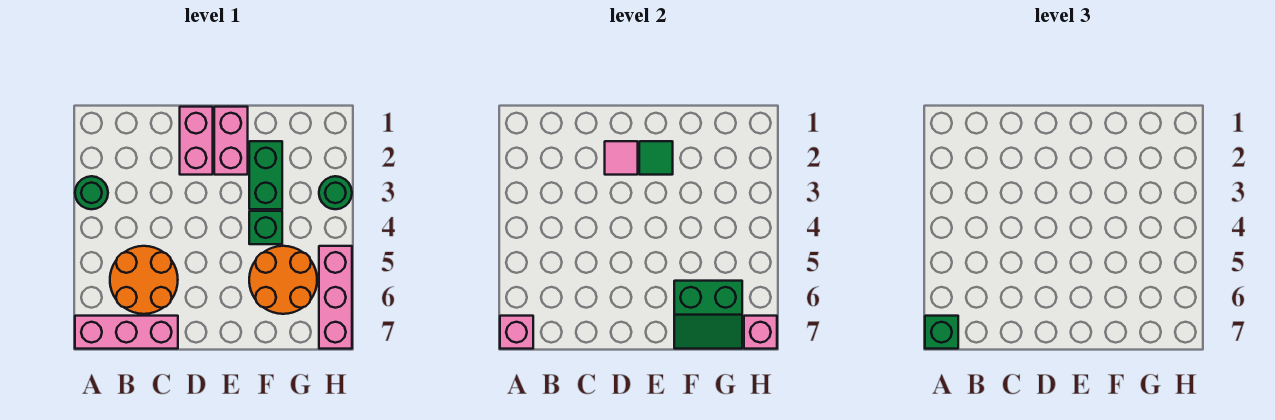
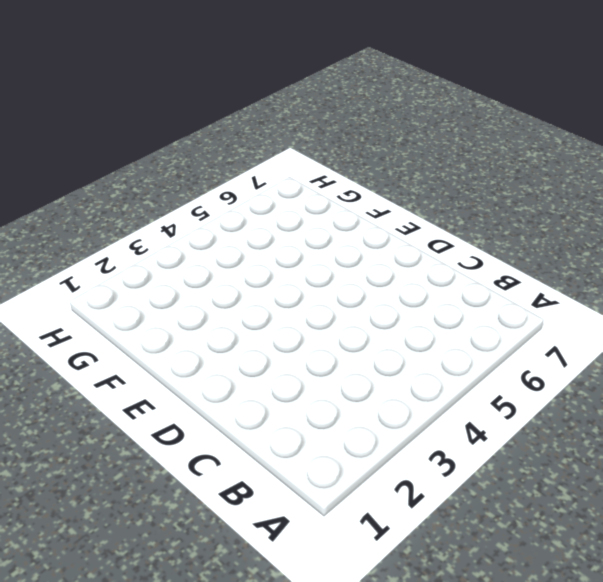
none -> green round brick A3 level 1
none -> pink brick A7:C7 level 1
none -> orange round brick B5:C6 level 1

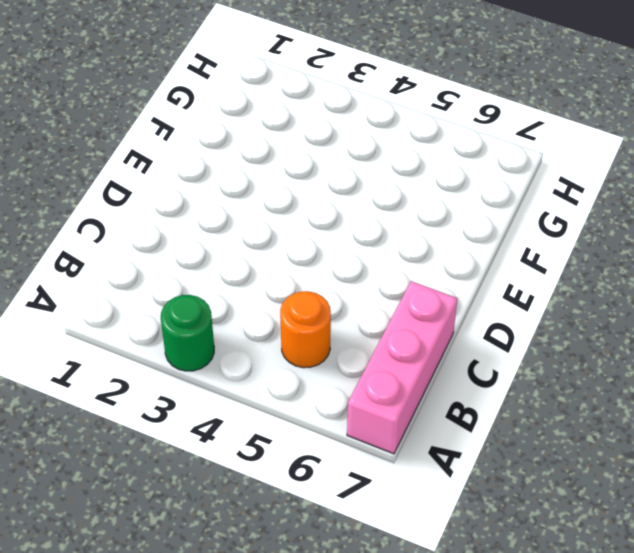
orange round brick B5 level 1 -> orange round brick B5:C6 level 1
none -> pink brick D1:D2 level 1
none -> pink brick E1:E2 level 1
none -> green brick F2:F3 level 1

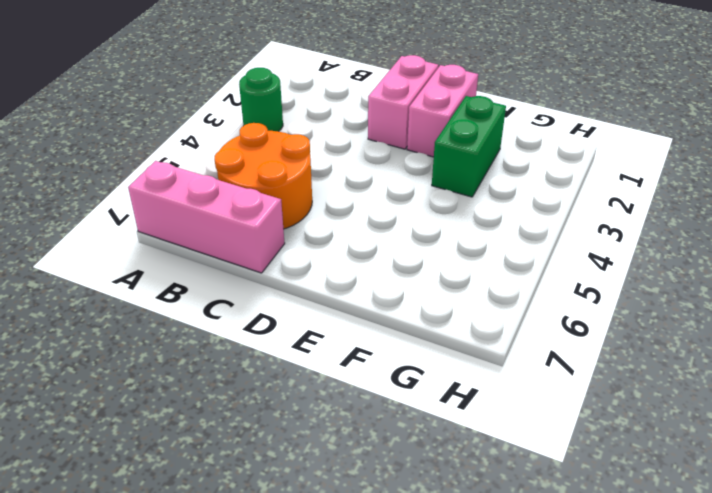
none -> green brick F4 level 1
none -> orange round brick F5:G6 level 1
none -> green round brick H3 level 1

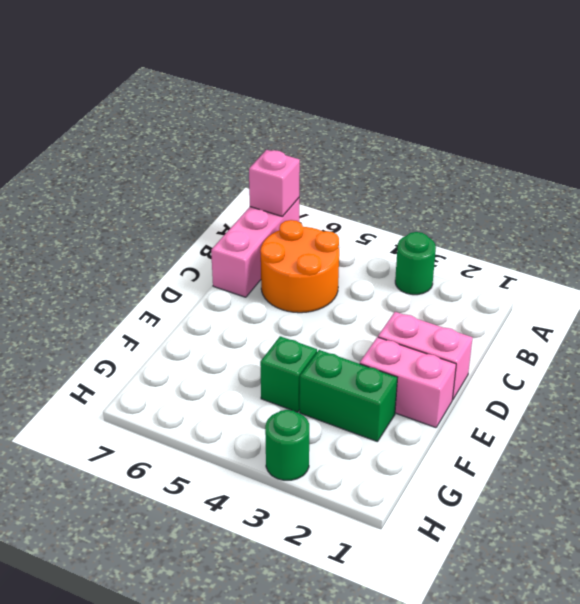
none -> orange round brick F5:G6 level 1
none -> pink brick H5:H7 level 1
none -> pink tile D2 level 2

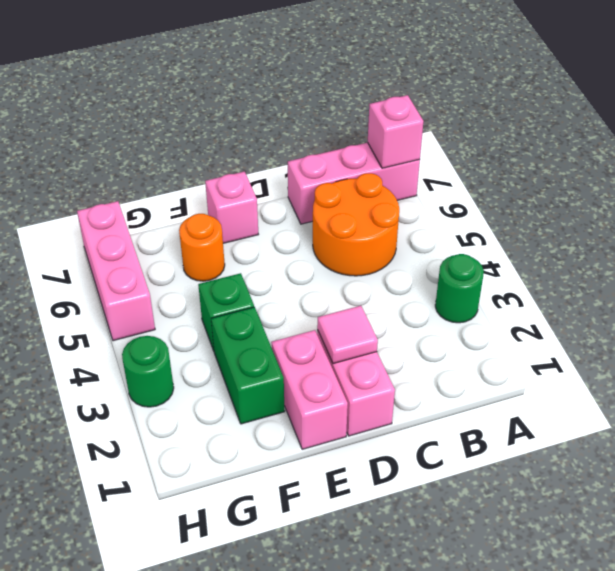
pink brick E7 level 1 -> pink brick H7 level 2
orange round brick F6 level 1 -> orange round brick F5:G6 level 1
none -> green tile E2 level 2
none -> green slope F6:G7 level 2 top 6
none -> green brick A7 level 3

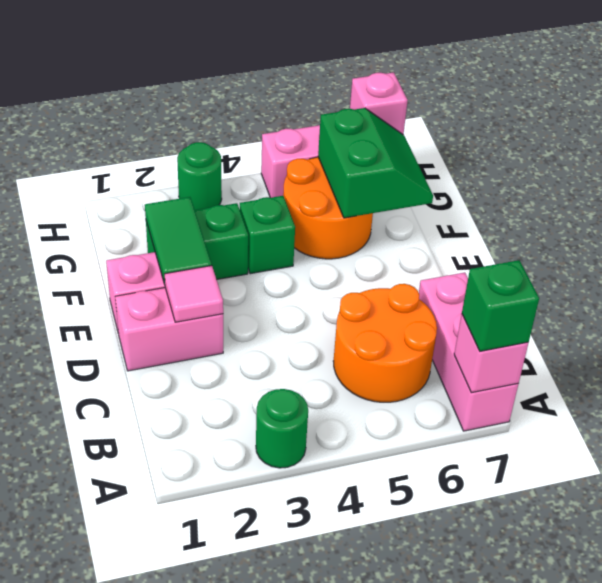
green tile E2:F2 level 2 -> green tile E2 level 2

